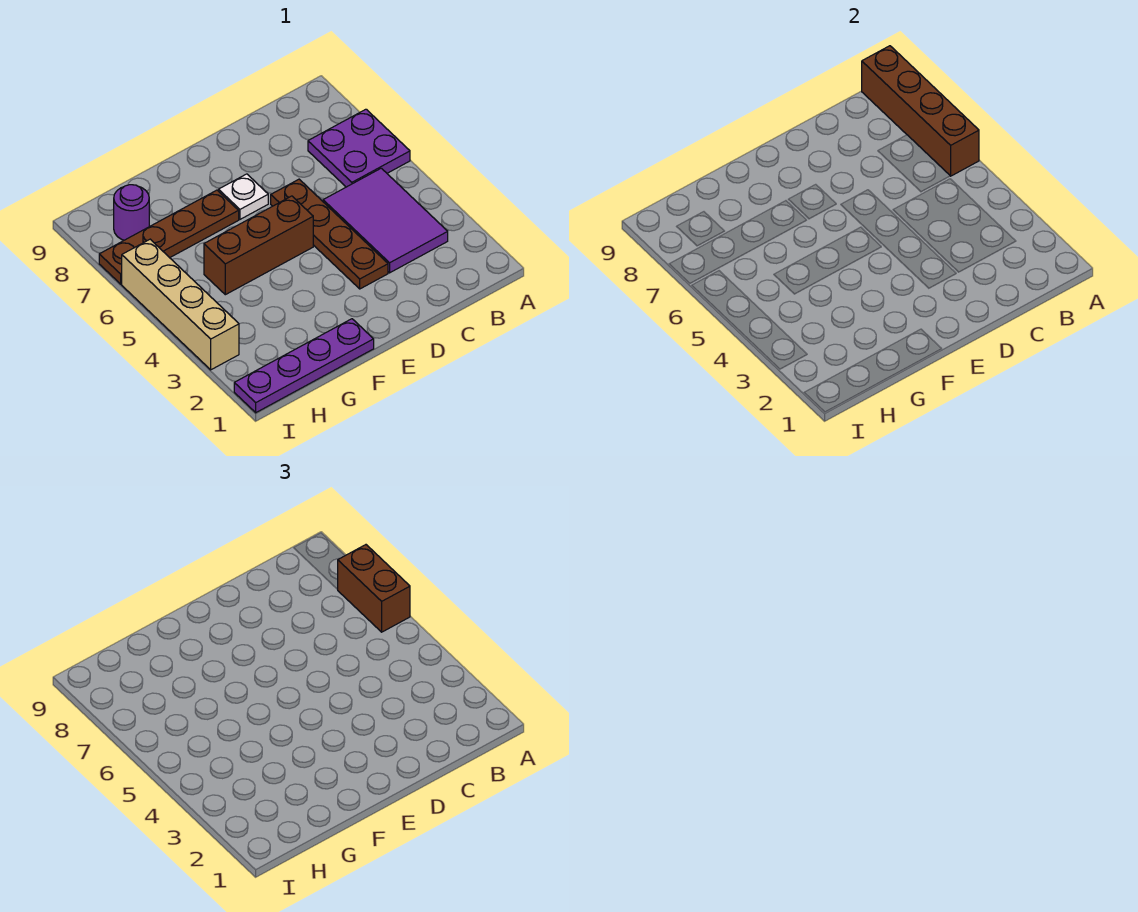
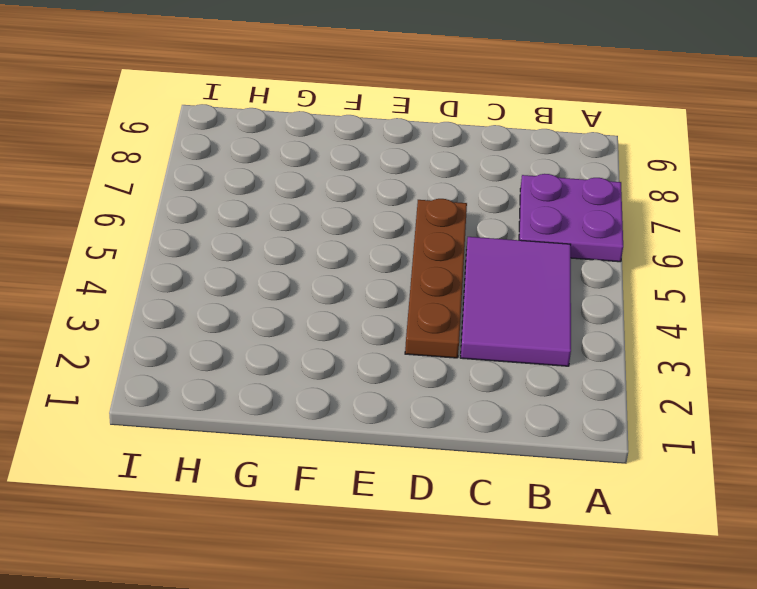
none -> brown brick E5:G5 level 1
none -> white plate E7 level 1

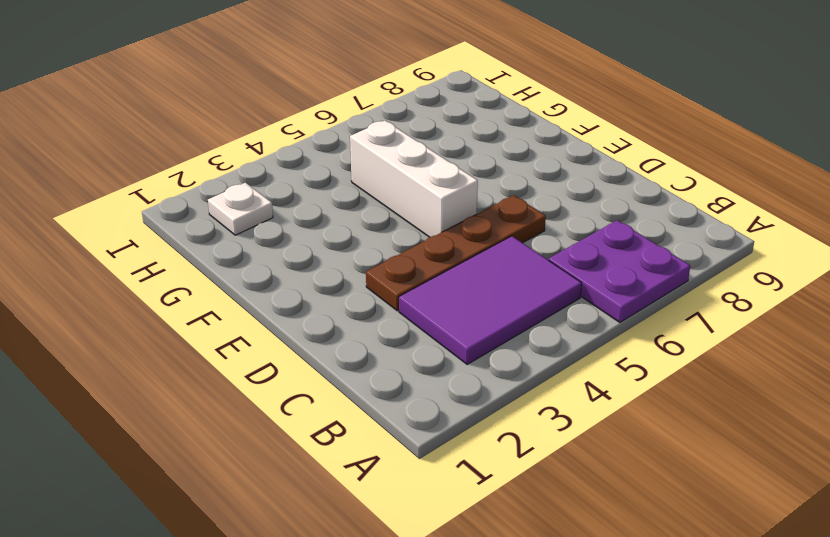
white brick E5:G5 level 1 -> brown brick E5:G5 level 1
white plate H2 level 1 -> white plate E7 level 1
none -> purple plate F1:I1 level 1
none -> brown plate F7:I7 level 1

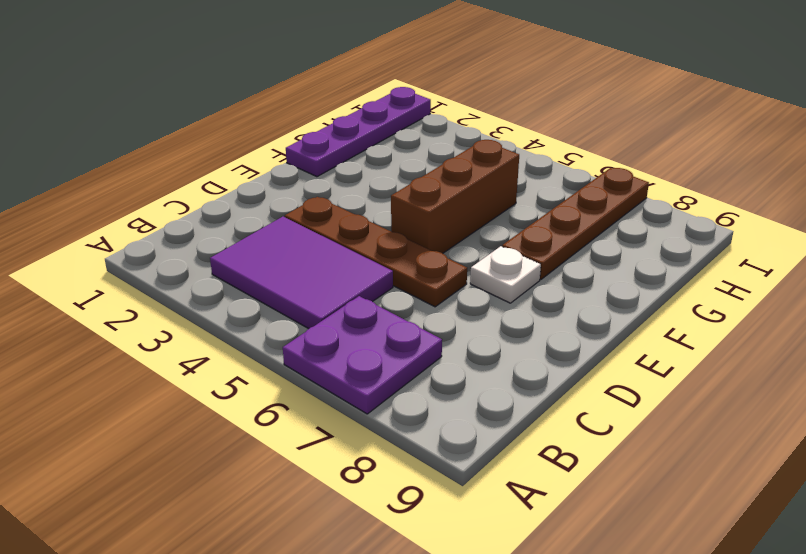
none -> purple round brick H8 level 1
none -> tan brick I3:I6 level 1

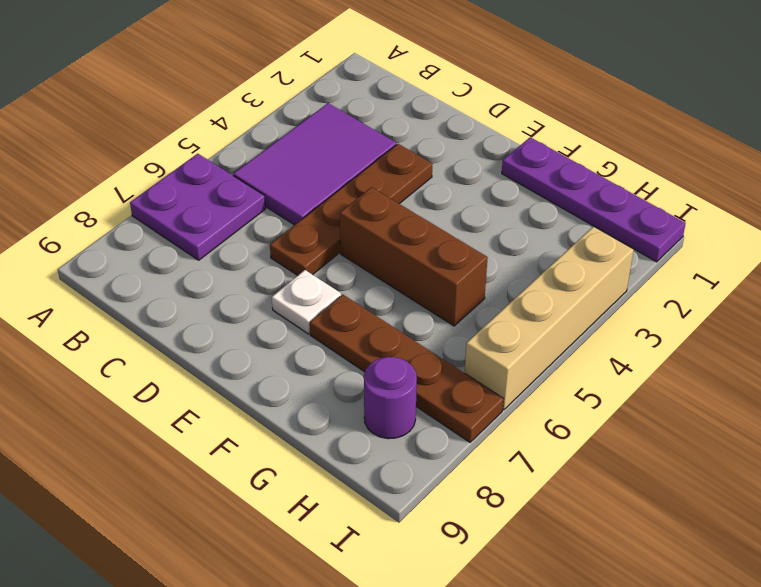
none -> brown brick A6:A9 level 2
none -> brown brick A6:A7 level 3

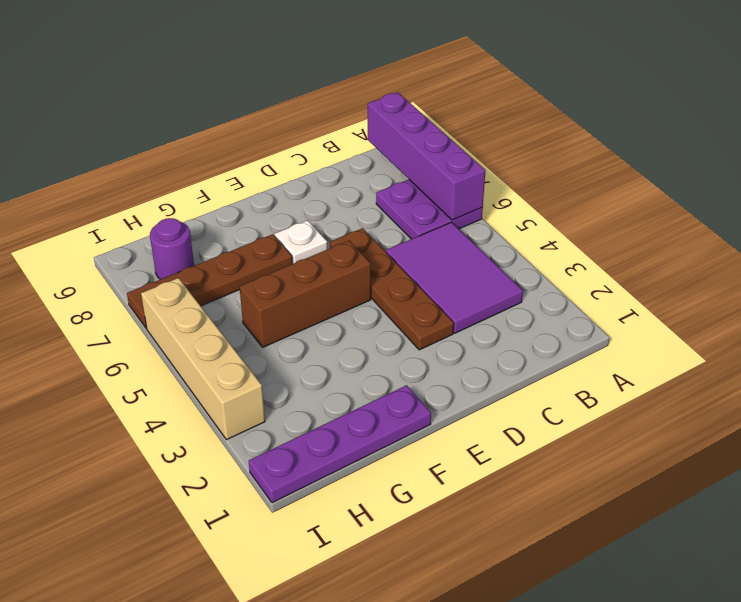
purple brick A6:A9 level 2 -> brown brick A6:A9 level 2
none -> brown brick A6:A7 level 3

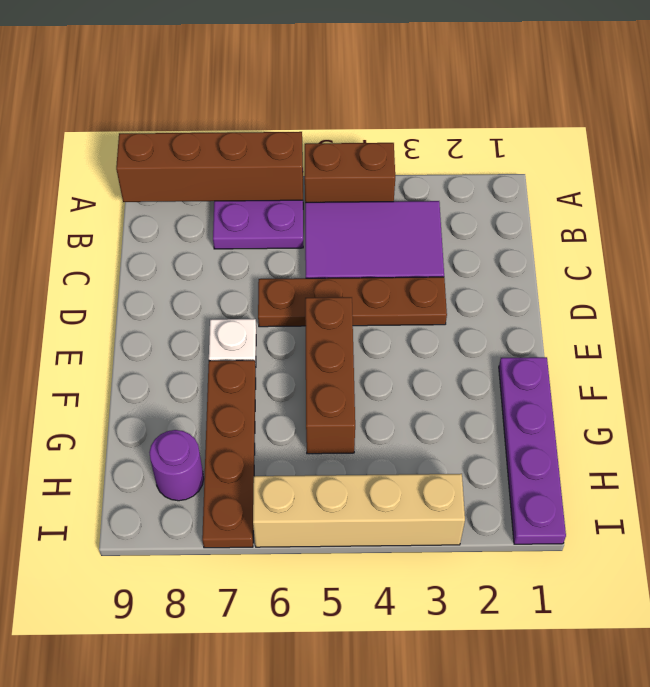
brown brick A4:A5 level 1 -> brown brick A6:A7 level 3

